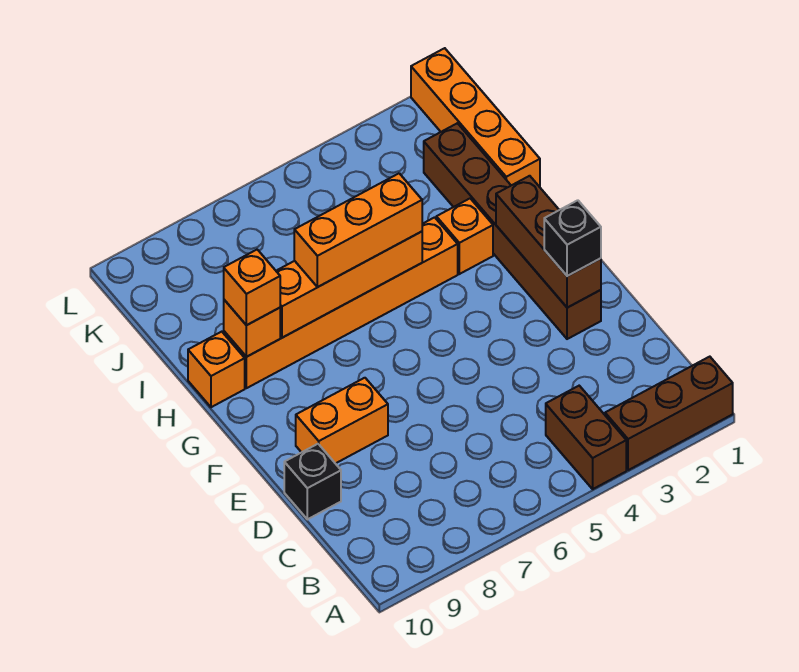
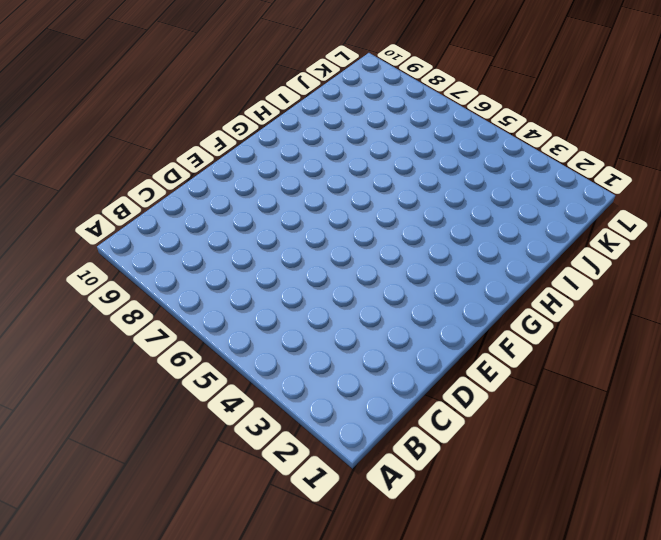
none -> brown brick A1:A3 level 1
none -> brown brick A4:B4 level 1
none -> black brick D10 level 1

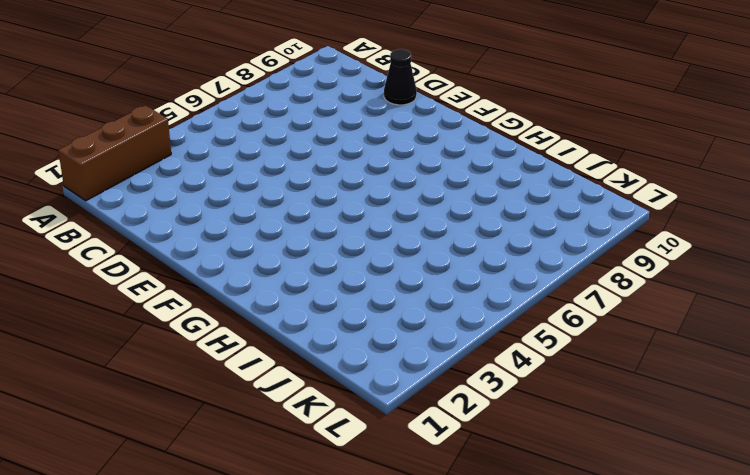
black cone D10 level 1 -> black brick D10 level 1
none -> brown brick A4:B4 level 1
none -> brown brick E2:J2 level 1
none -> orange brick E8:E9 level 1

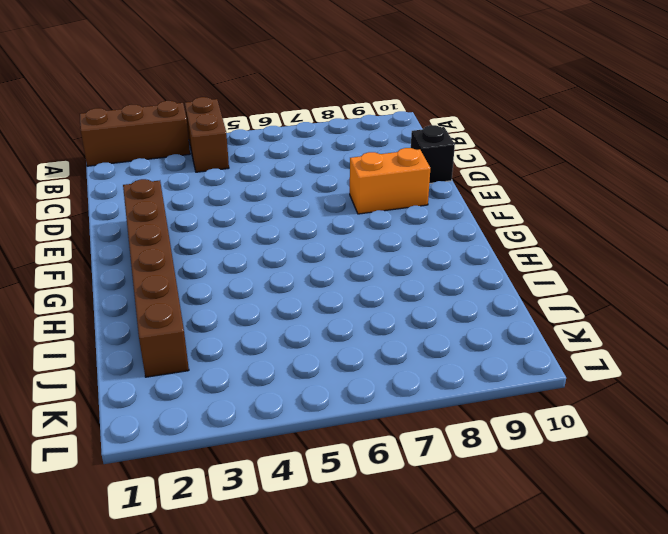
none -> orange brick H3 level 1
none -> orange brick H4:H9 level 1
none -> orange brick H10 level 1

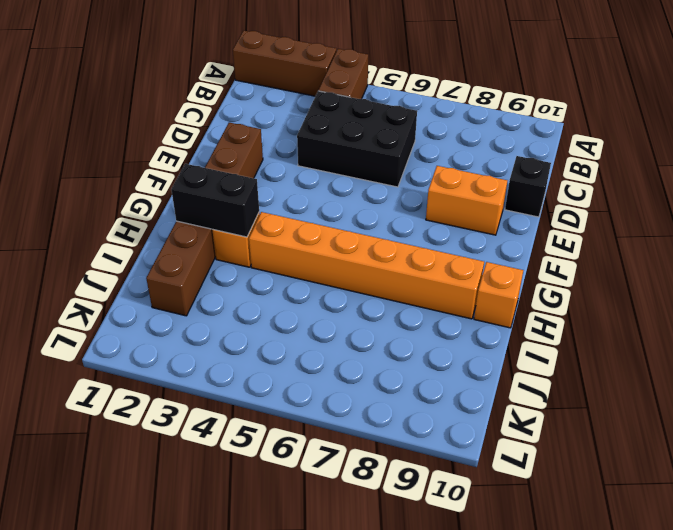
black brick C4:D6 level 1 -> none
black brick H2:H3 level 2 -> none
none -> orange brick I1:L1 level 1
none -> brown brick E2:G2 level 2
none -> orange brick H5:H8 level 2

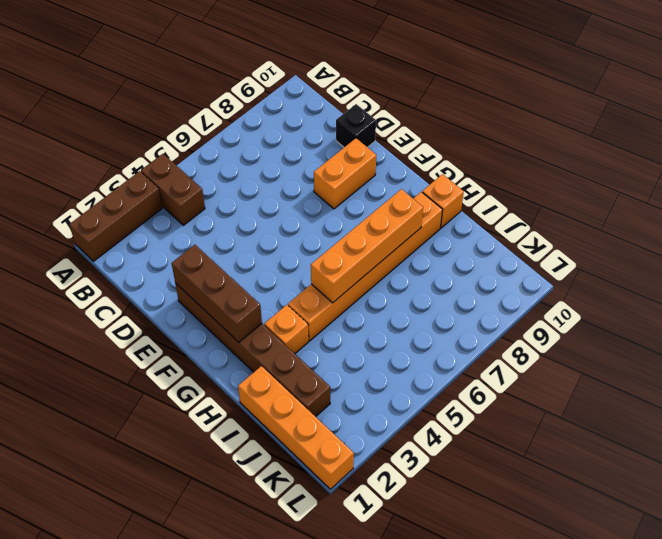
none -> orange brick H9 level 2
none -> black brick E2 level 3
none -> orange brick H5:H7 level 3

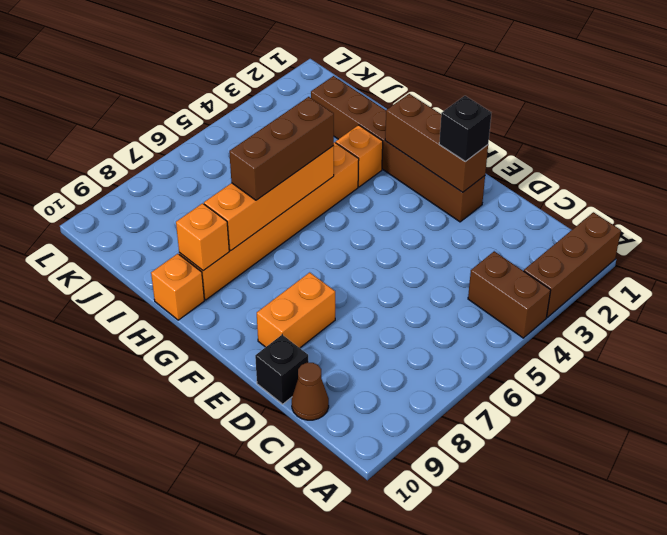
brown cone C10 level 1 -> none
brown brick H5:H7 level 3 -> orange brick H5:H7 level 3
none -> orange brick I1:L1 level 1
none -> orange brick H9 level 3

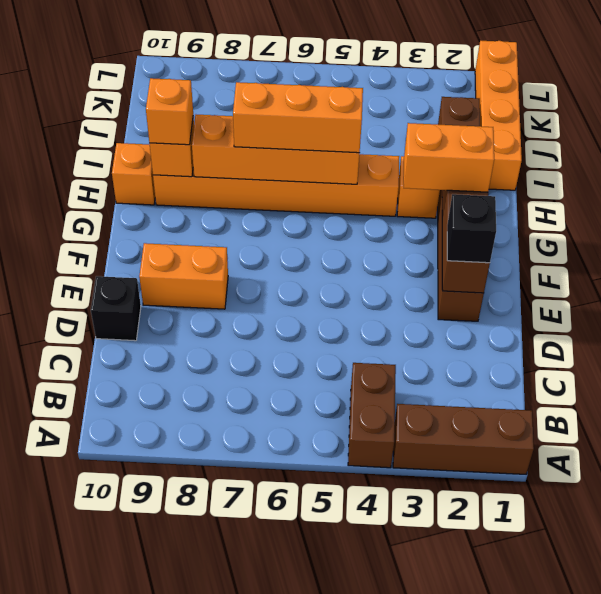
orange brick G2:G3 level 3 -> none

